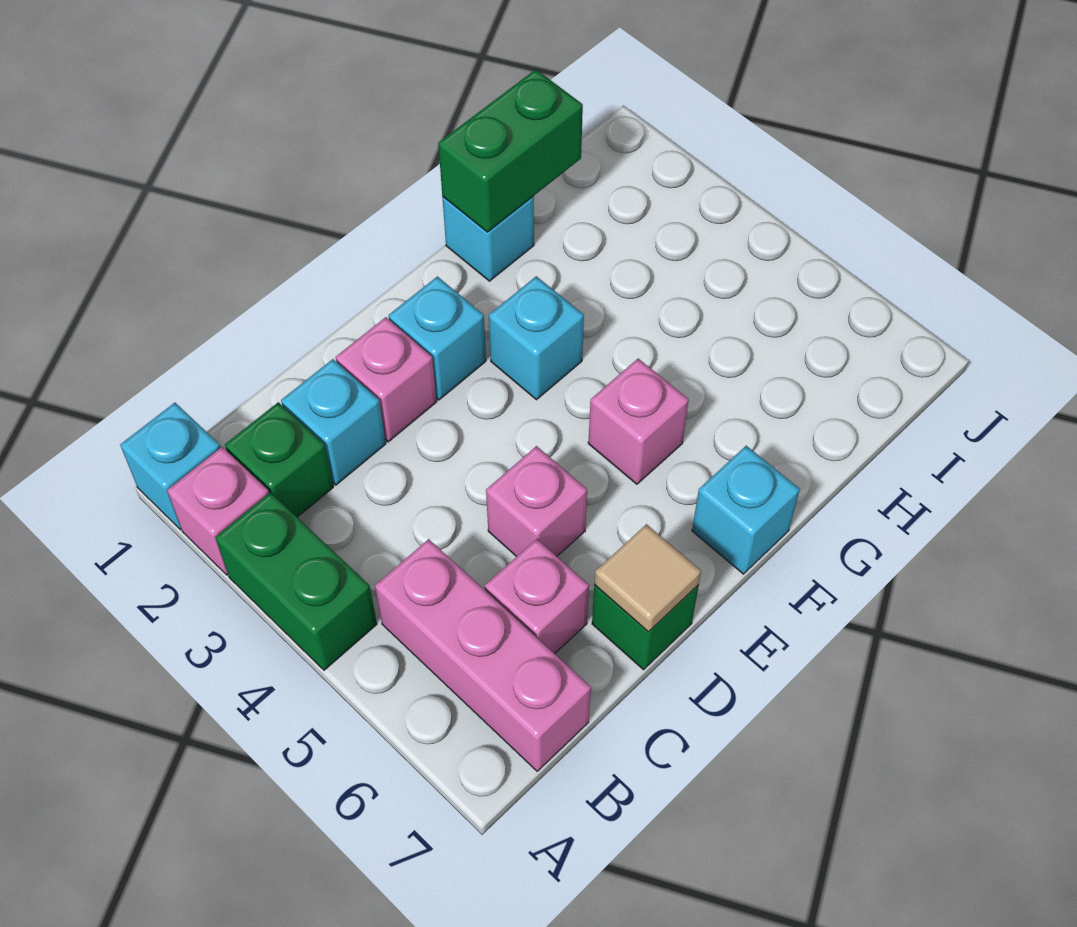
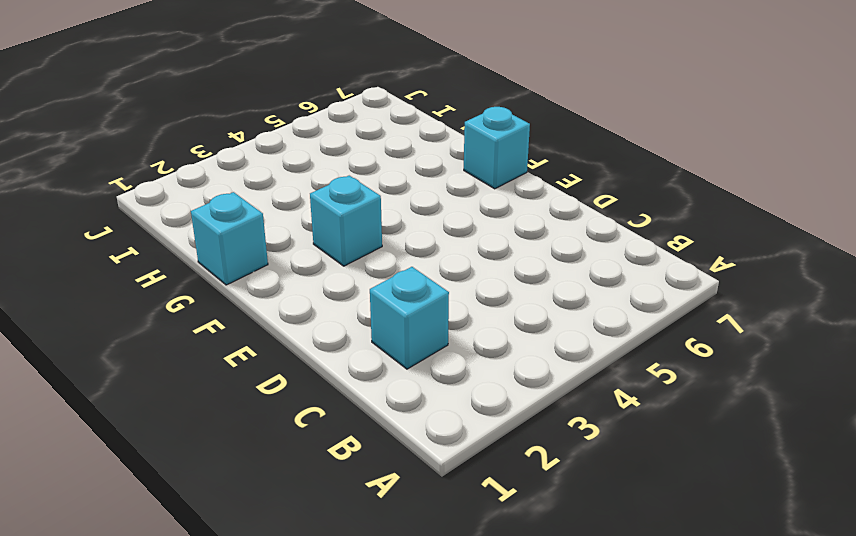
none -> cyan brick A1 level 1
none -> pink brick A2 level 1
none -> green brick A3:A4 level 1

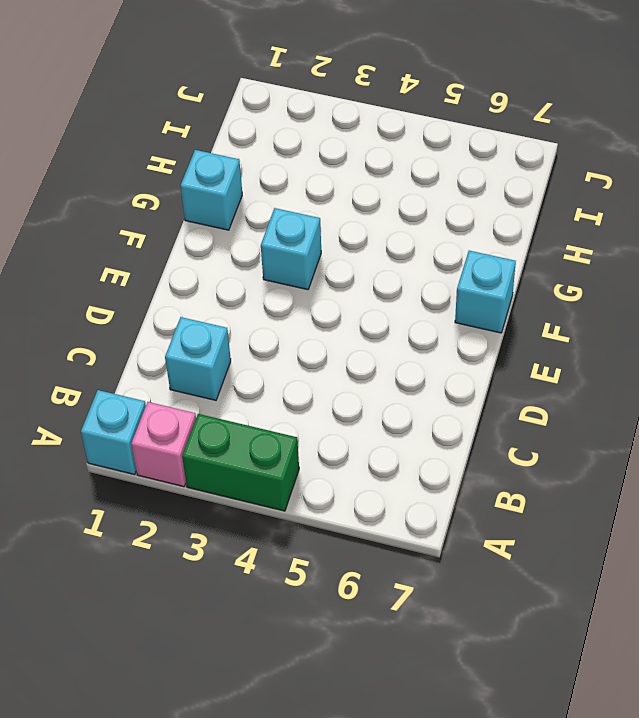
none -> green brick B2 level 1
none -> pink brick B5:B7 level 1
none -> pink brick C6 level 1

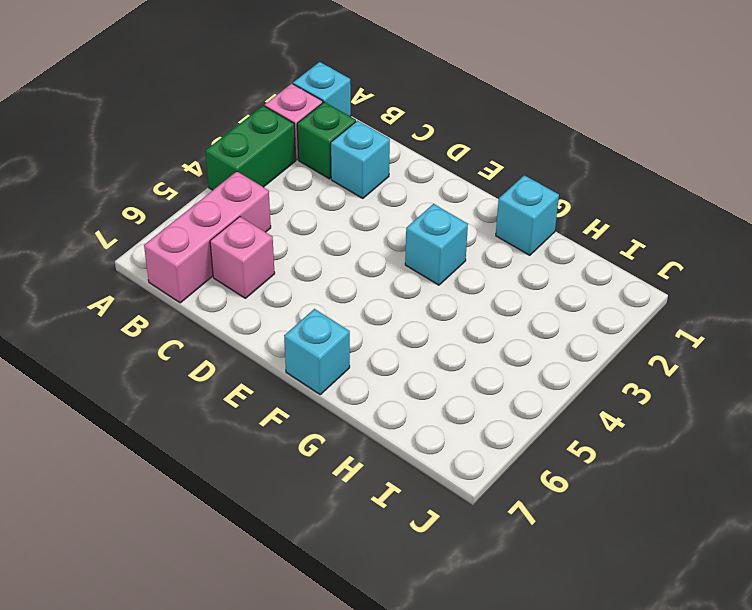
none -> pink brick D2 level 1
none -> pink brick D5 level 1
none -> green brick D7 level 1

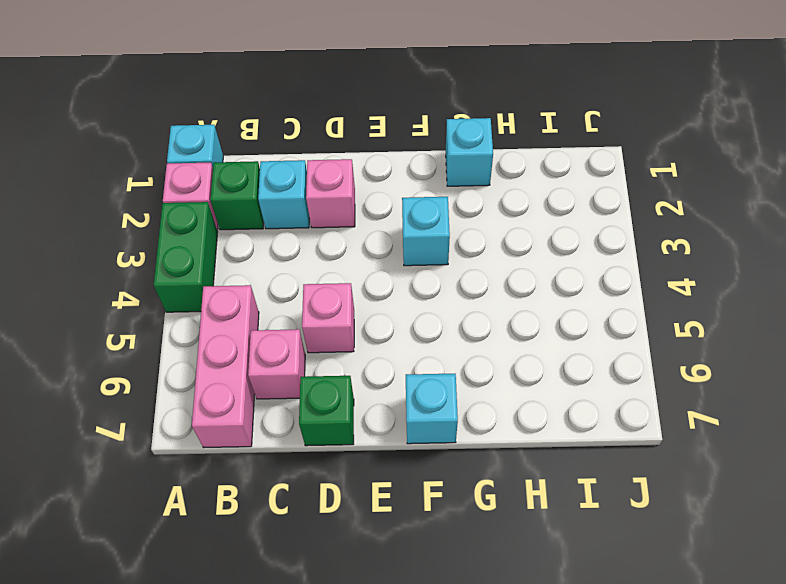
none -> cyan brick E2 level 1
none -> pink brick F5 level 1
none -> tan tile D7 level 2

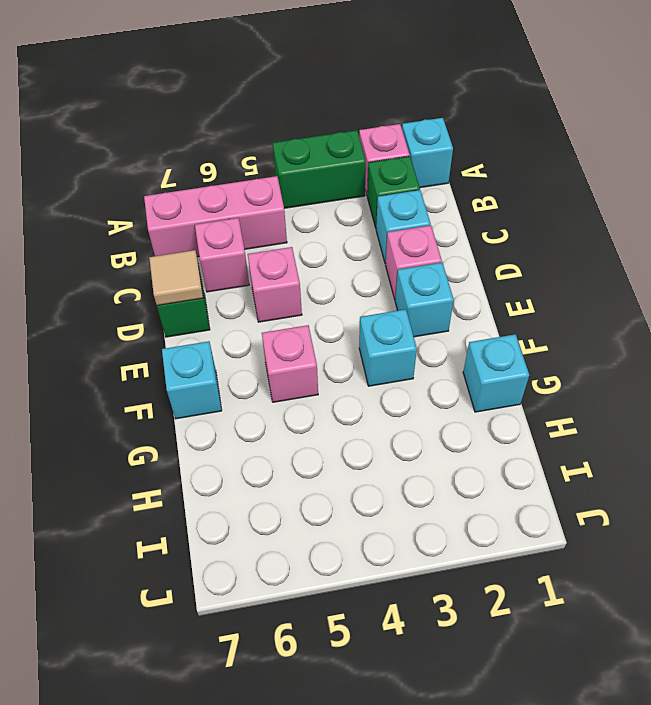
none -> green brick G1:H1 level 2

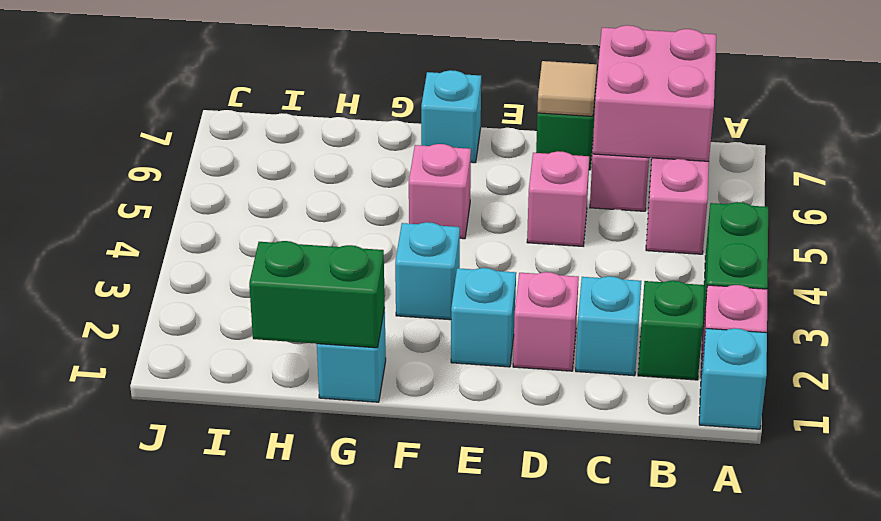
pink brick B6:C7 level 2 -> none

